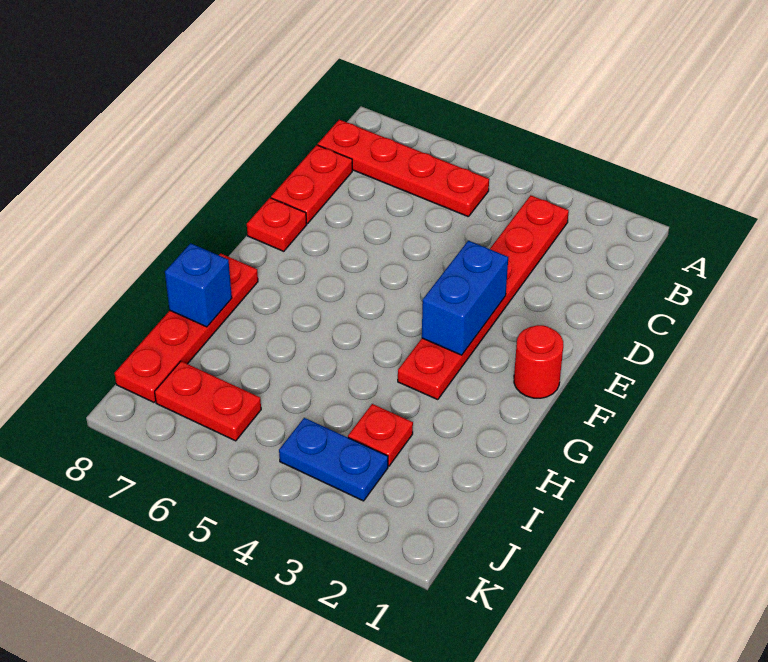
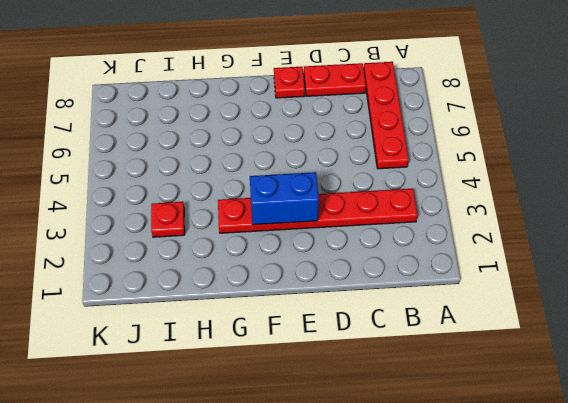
none -> red round brick F1 level 1
none -> red plate G8:J8 level 1

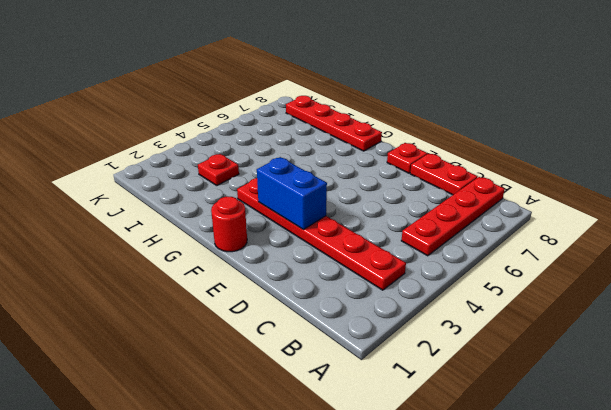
none -> blue plate J3:J4 level 1
none -> red plate J6:J7 level 1

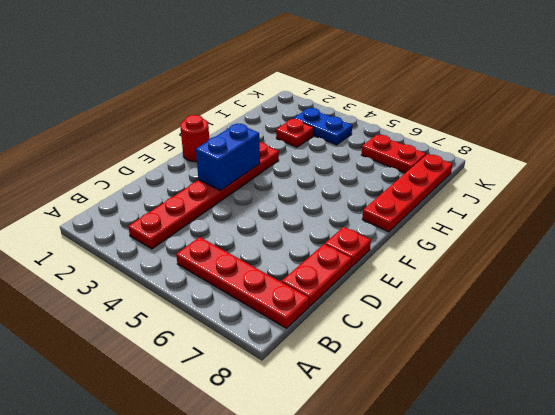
none -> blue brick H8 level 2

